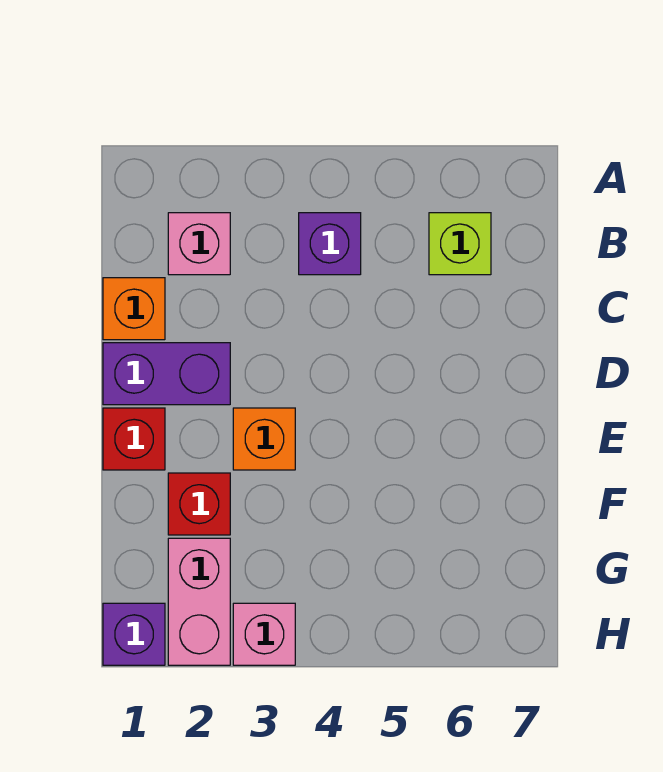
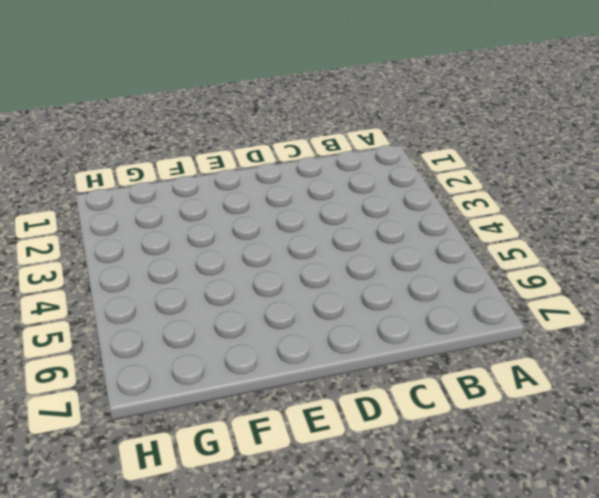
none -> pink brick B2 level 1
none -> purple brick B4 level 1

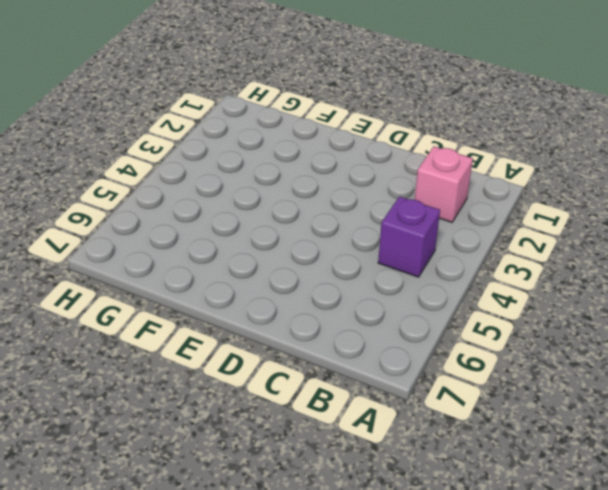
none -> lime brick B6 level 1
none -> orange brick C1 level 1

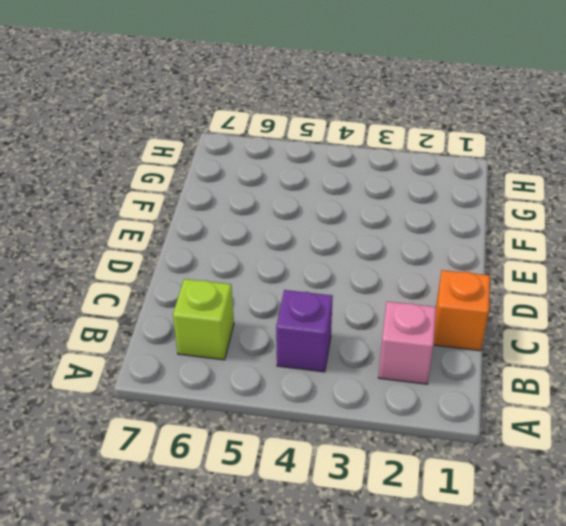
none -> purple brick D1:D2 level 1
none -> red brick E1 level 1

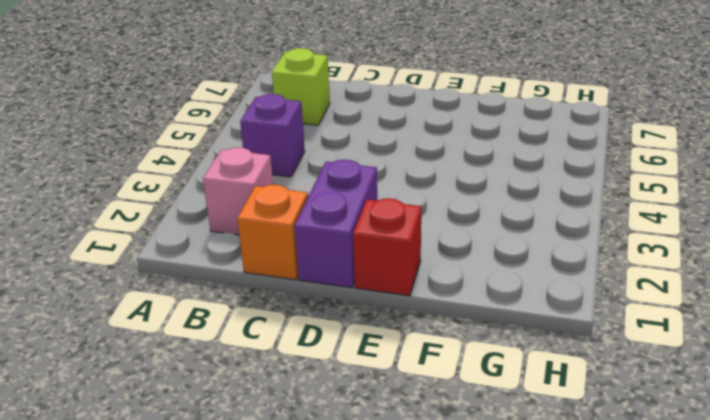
none -> orange brick E3 level 1
none -> red brick F2 level 1

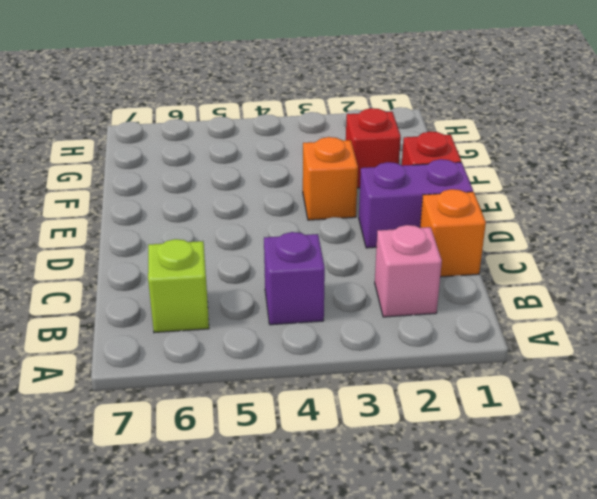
none -> pink brick G2:H2 level 1
none -> purple brick H1 level 1

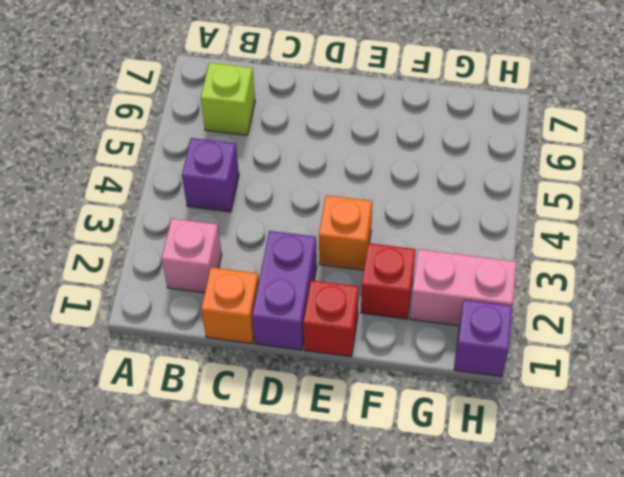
none -> pink brick H3 level 1

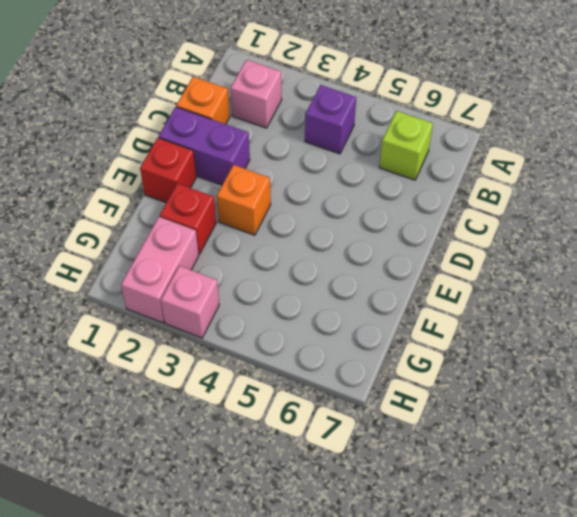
none -> purple brick H1 level 1

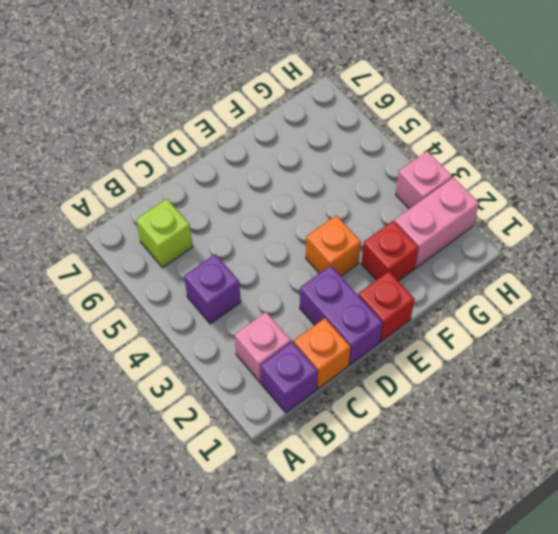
purple brick B1 level 1 -> purple brick H1 level 1

